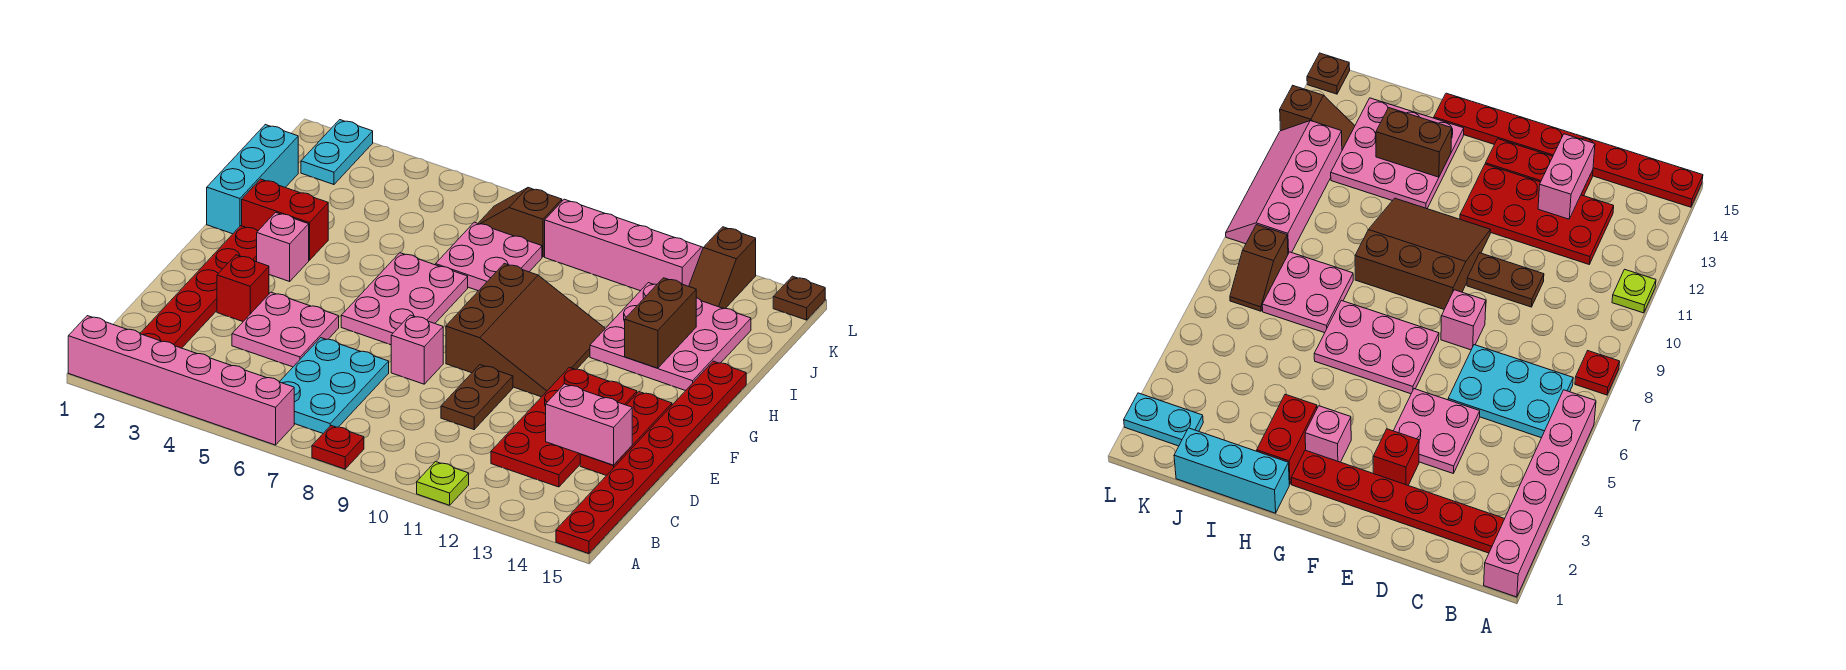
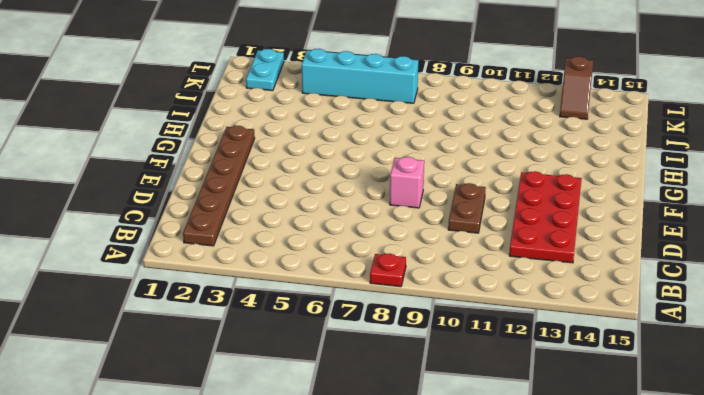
brown plate B2:G2 level 1 -> red plate B2:G2 level 1
cyan brick K4:K7 level 1 -> brown slope K7:K8 level 1 top 8
none -> pink brick A1:A6 level 1
none -> lime plate A11 level 1
none -> red plate A15:H15 level 1

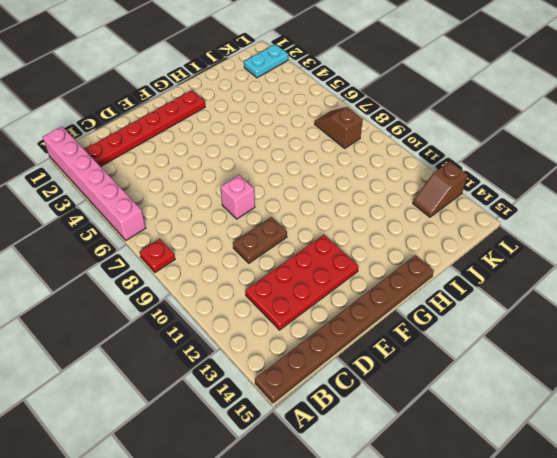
brown plate A15:H15 level 1 -> red plate A15:H15 level 1
none -> lime plate A11 level 1
none -> cyan plate B6:D7 level 1
none -> pink plate D4:E5 level 1

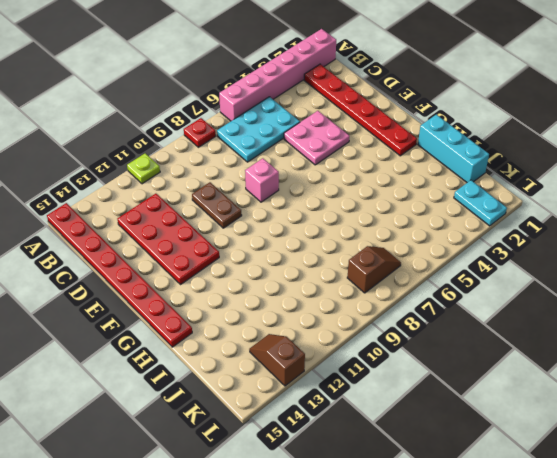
cyan plate B5:C7 level 1 -> cyan plate B6:D7 level 1
none -> red plate D14:F14 level 1
none -> red brick E3 level 1
none -> pink plate F6:H7 level 1

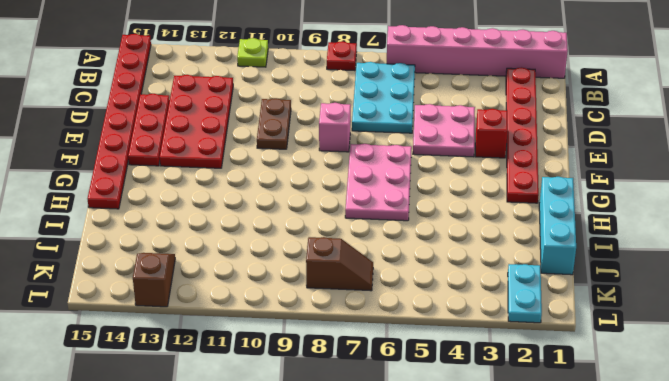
none -> brown slope F9:H11 level 1 top 9
none -> pink brick G3 level 1
none -> red brick H2:H3 level 1

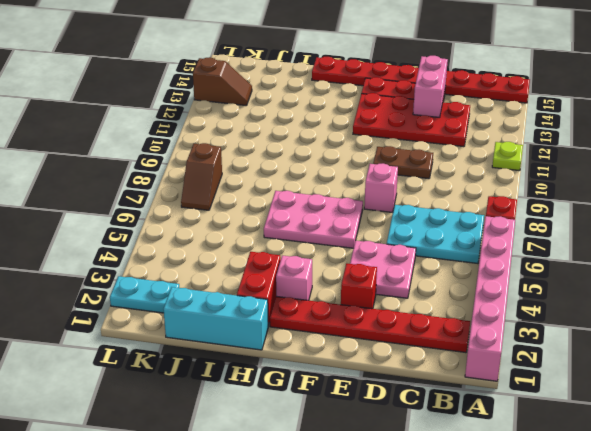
none -> brown slope F9:H11 level 1 top 9
none -> pink plate H12:J14 level 1
none -> pink plate I7:J8 level 1

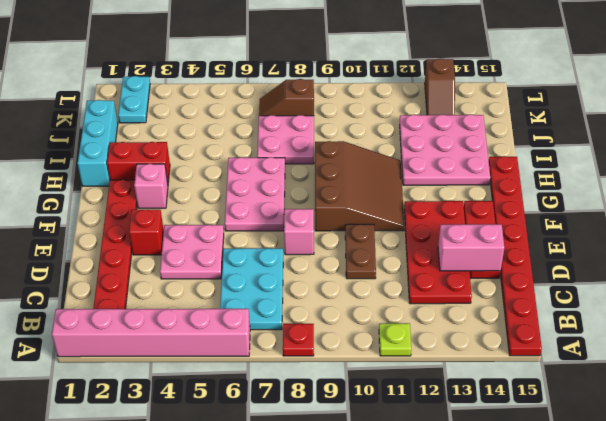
none -> pink slope K9:L12 level 1 top K
none -> brown plate L15 level 1
none -> brown brick H13:I13 level 2

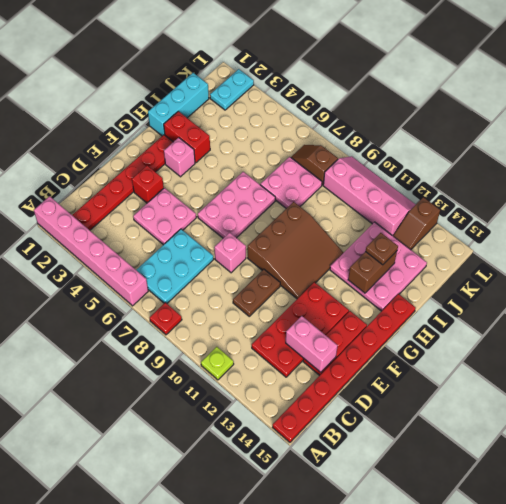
brown plate I13 level 3 -> brown plate L15 level 1

